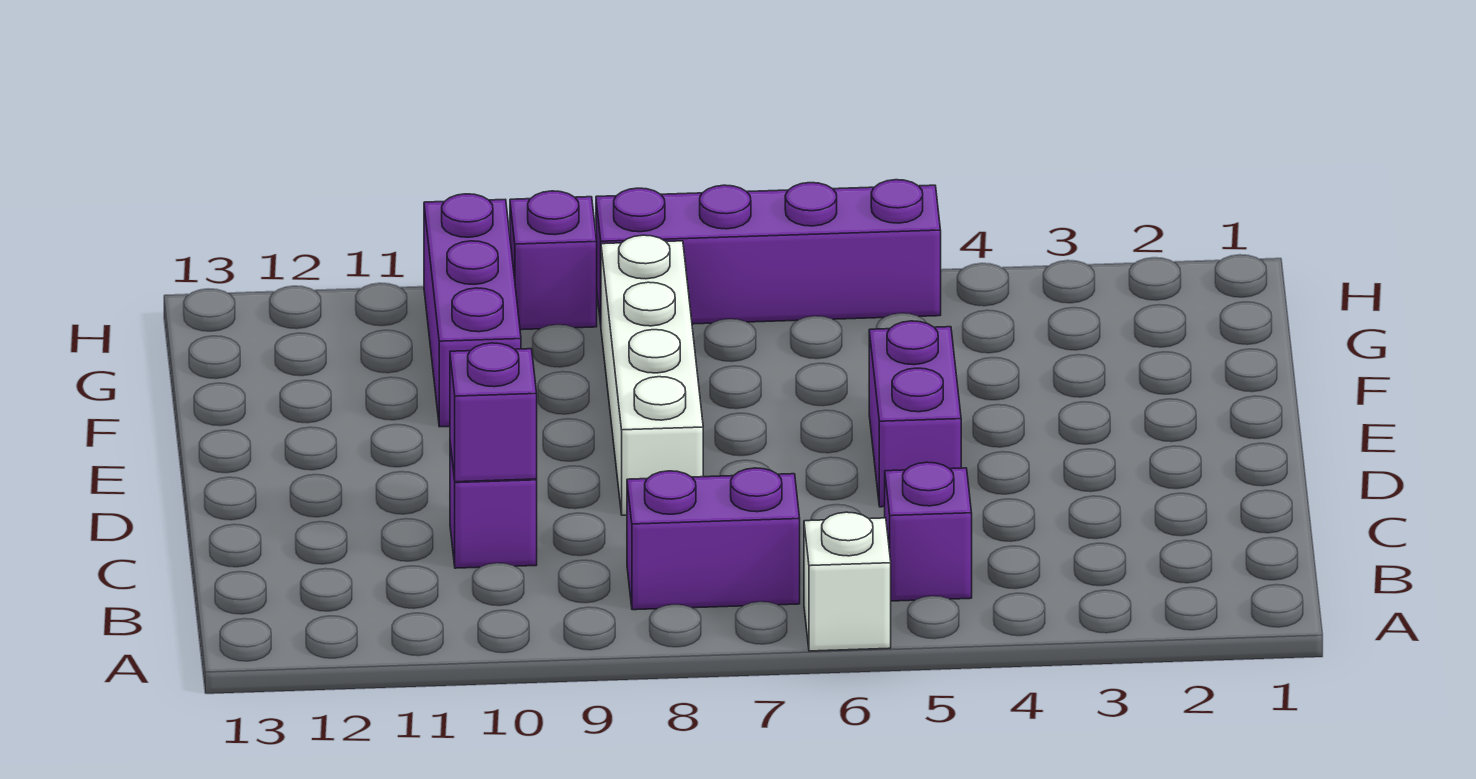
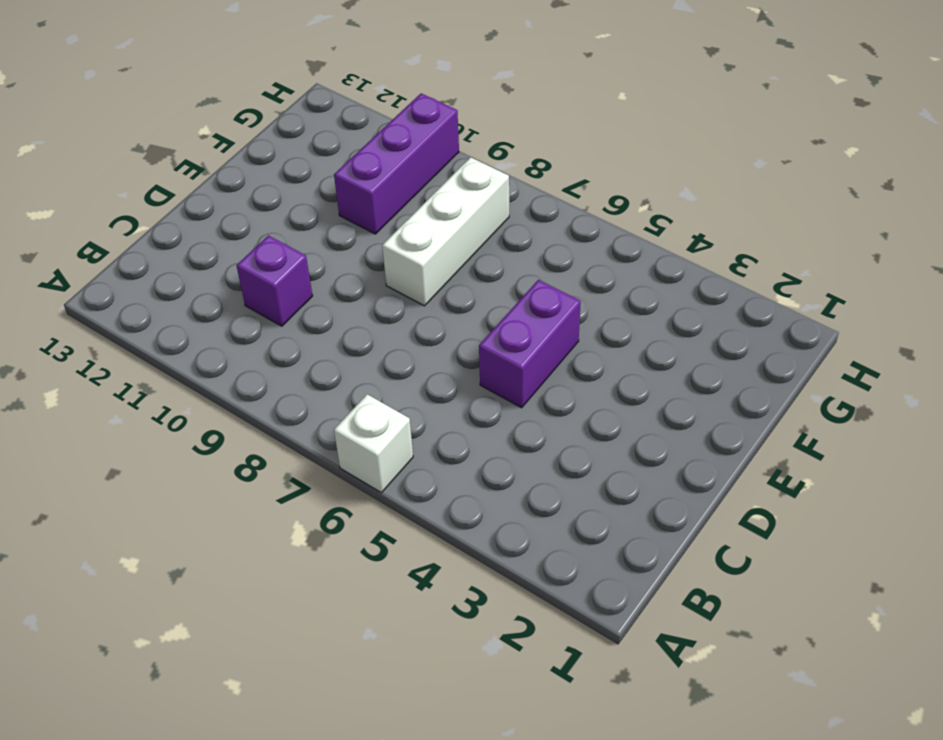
white brick E8:G8 level 1 -> white brick D8:G8 level 1
none -> purple brick B5 level 1
none -> purple brick B7:B8 level 1

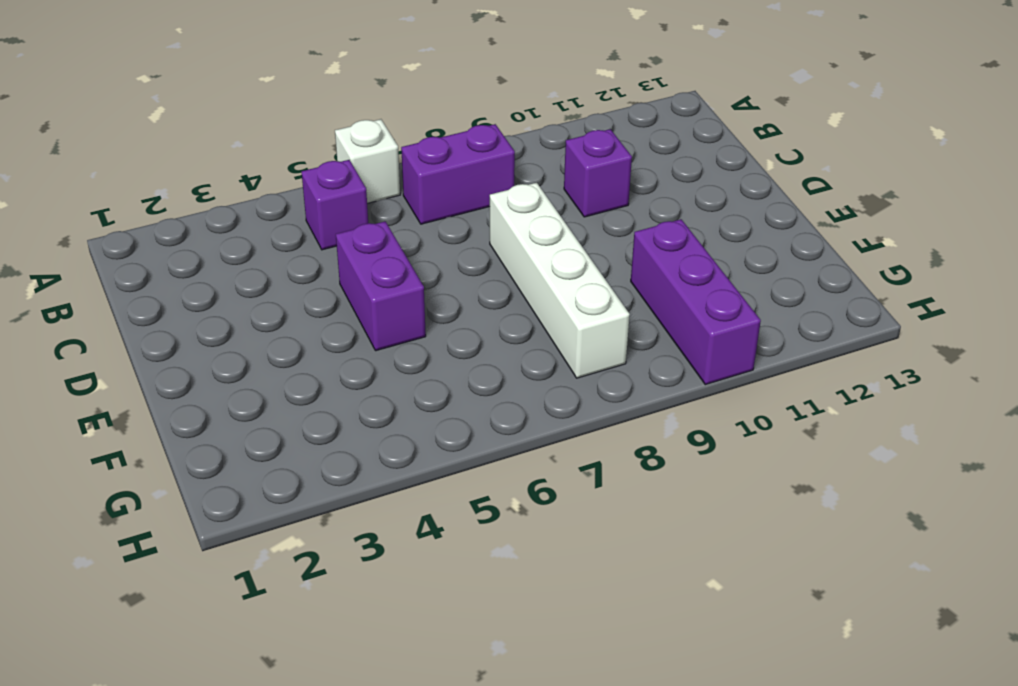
none -> purple brick H5:H8 level 1
none -> purple brick H9 level 1

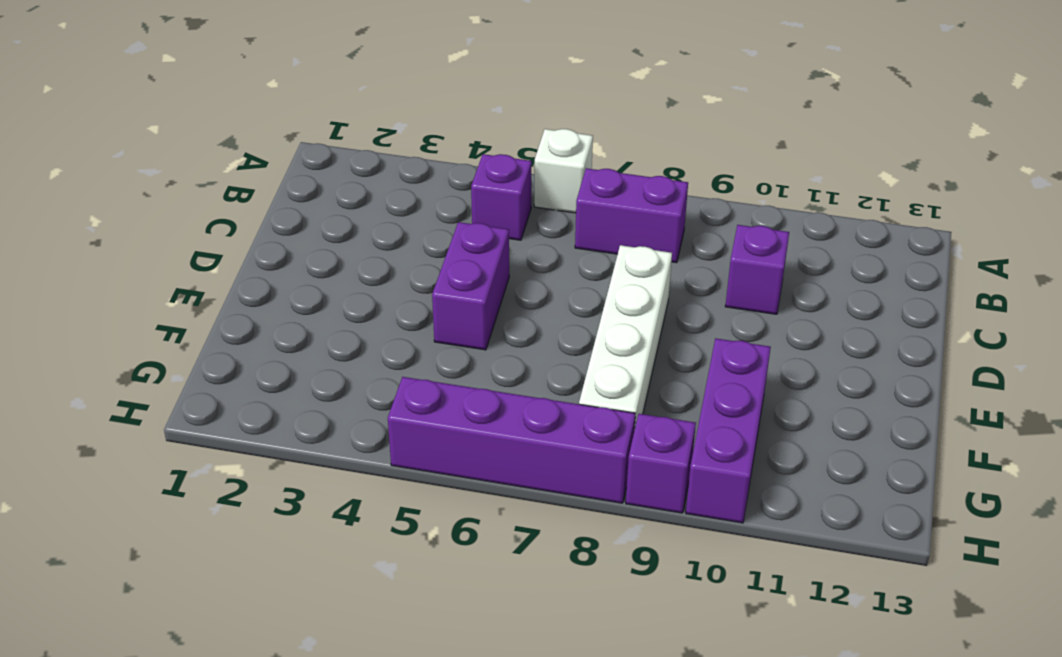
none -> purple brick C10 level 2

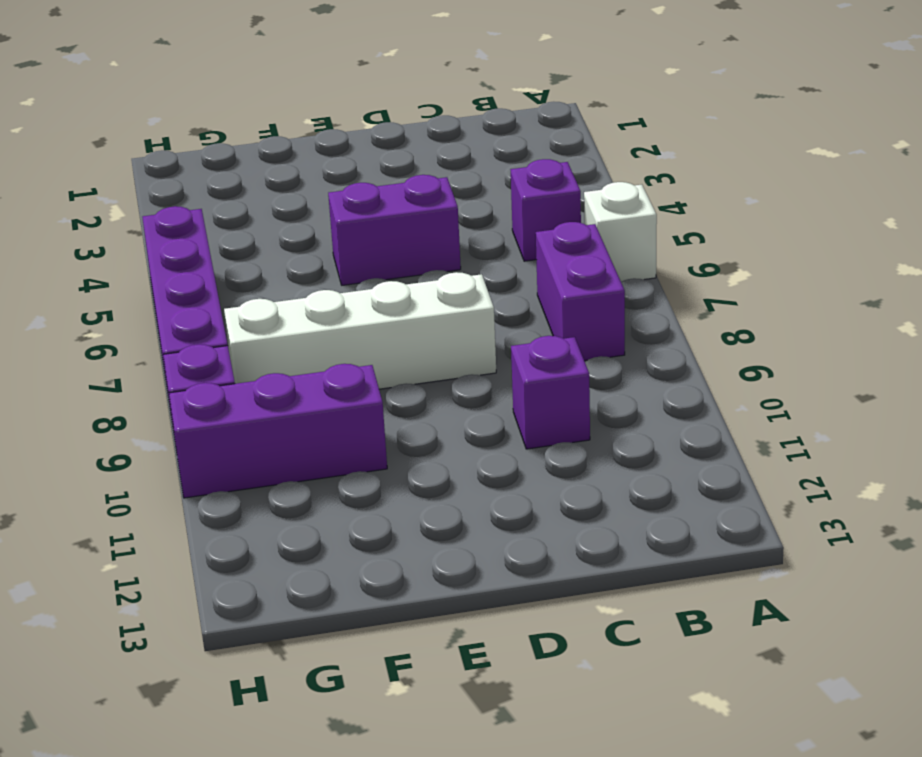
none -> purple brick C10 level 2

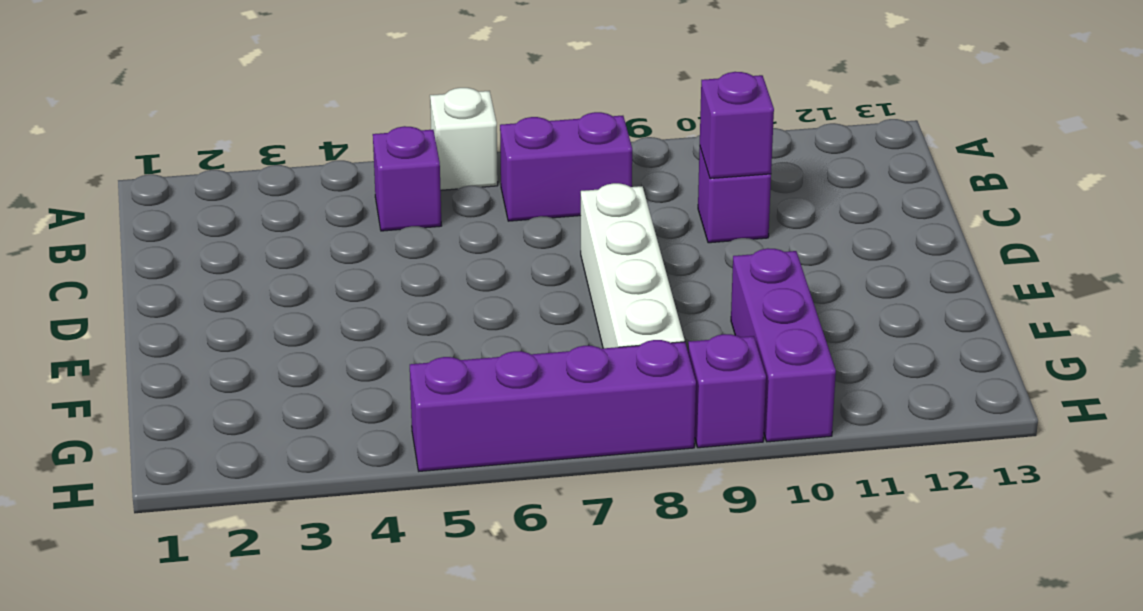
none -> purple brick D5:E5 level 1

